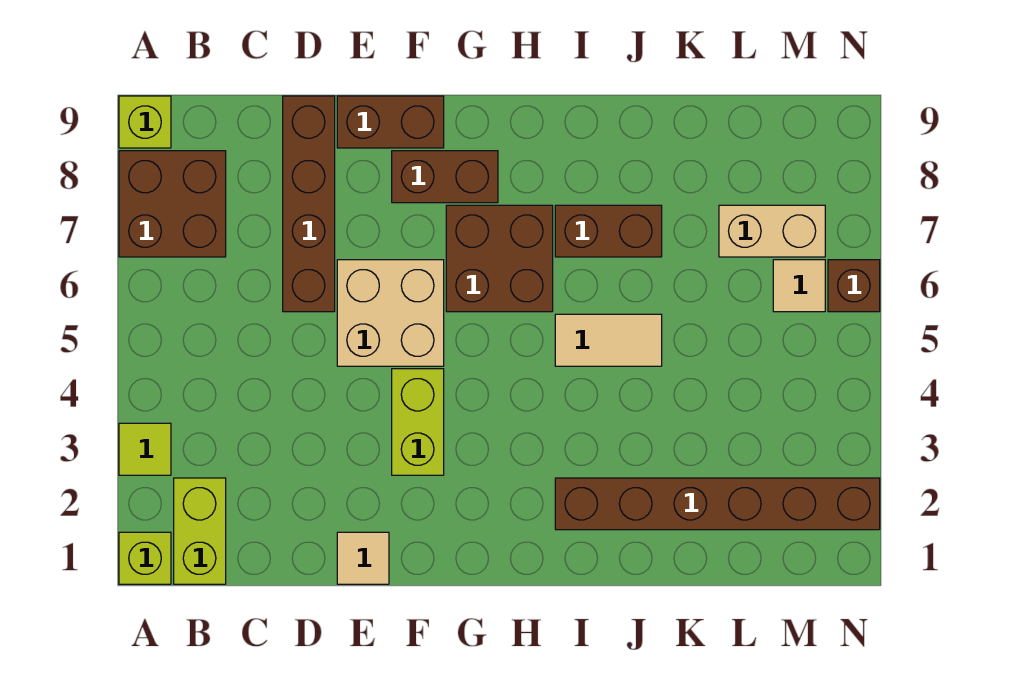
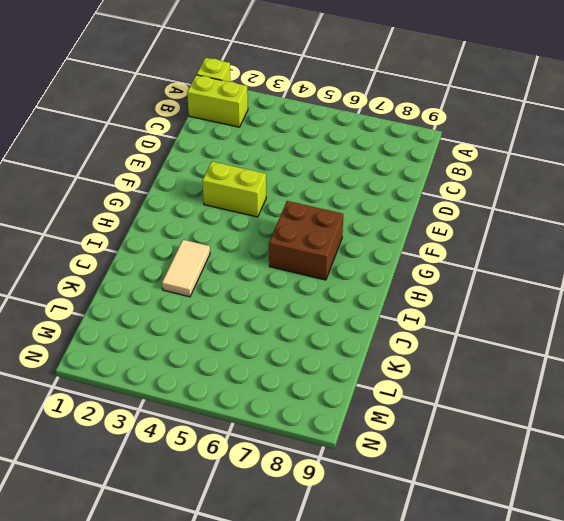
tan tile I3:J3 level 1 -> tan tile I5:J5 level 1
none -> lime tile A3 level 1
none -> brown brick A7:B8 level 1
none -> lime brick A9 level 1

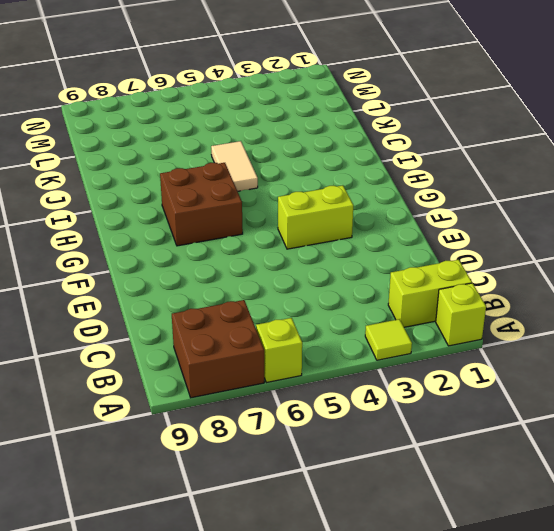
lime brick A6 level 1 -> lime brick A9 level 1
none -> brown brick D6:D9 level 1
none -> tan tile E1 level 1
none -> tan brick E5:F6 level 1

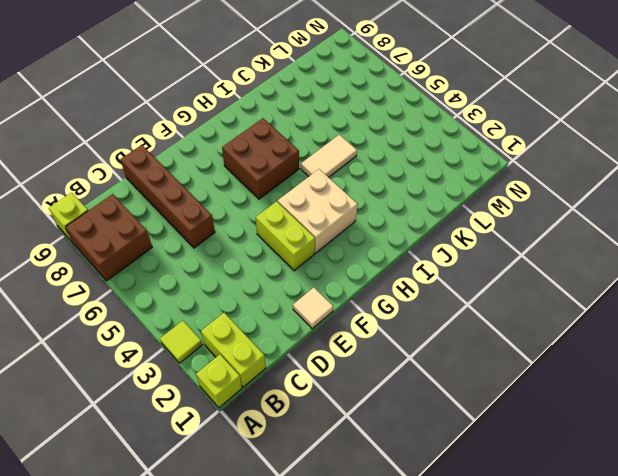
tan brick G3:H4 level 1 -> tan brick E5:F6 level 1
none -> brown brick E9:F9 level 1
none -> brown brick F8:G8 level 1
none -> brown brick I2:N2 level 1

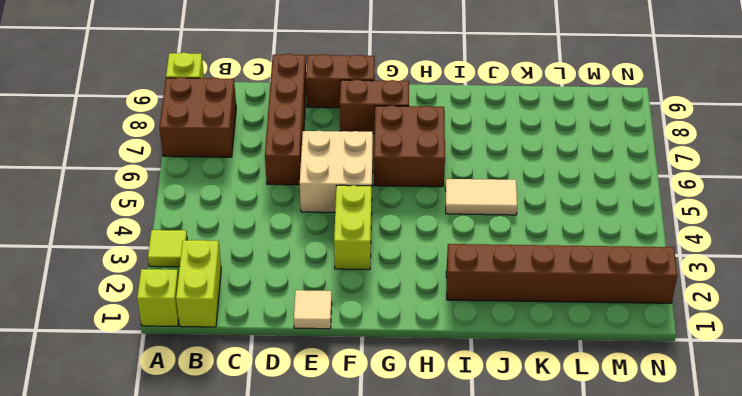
none -> brown brick I7:J7 level 1
none -> tan brick L7:M7 level 1
none -> tan tile M6 level 1

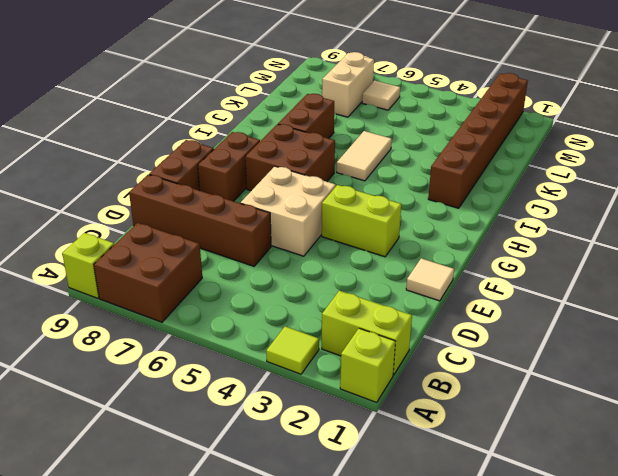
none -> brown brick N6 level 1

